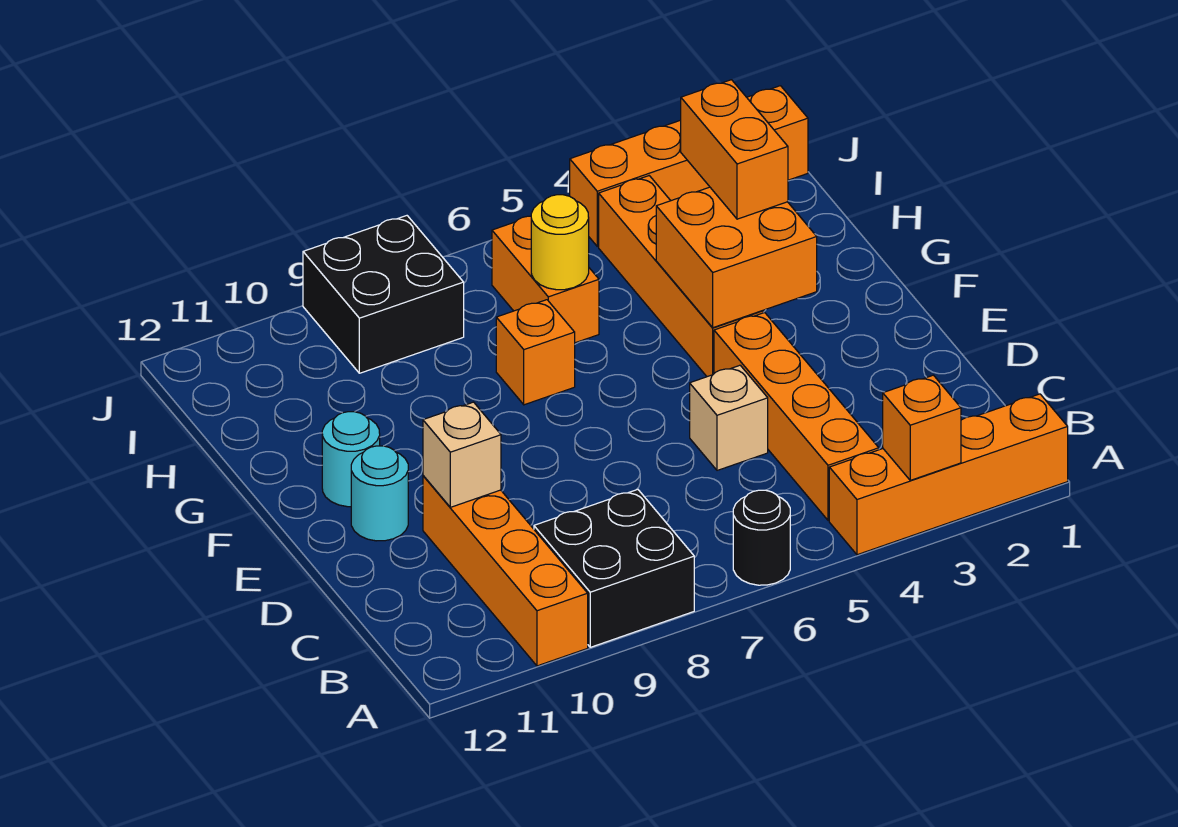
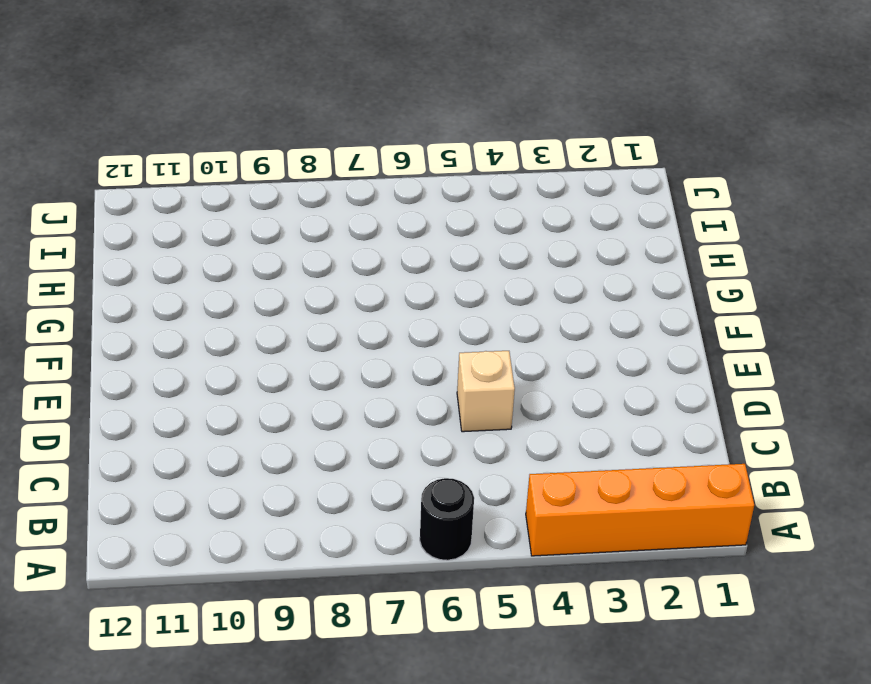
none -> black brick A8:B9 level 1
none -> orange brick A10:D10 level 1
none -> orange brick B4:E4 level 1

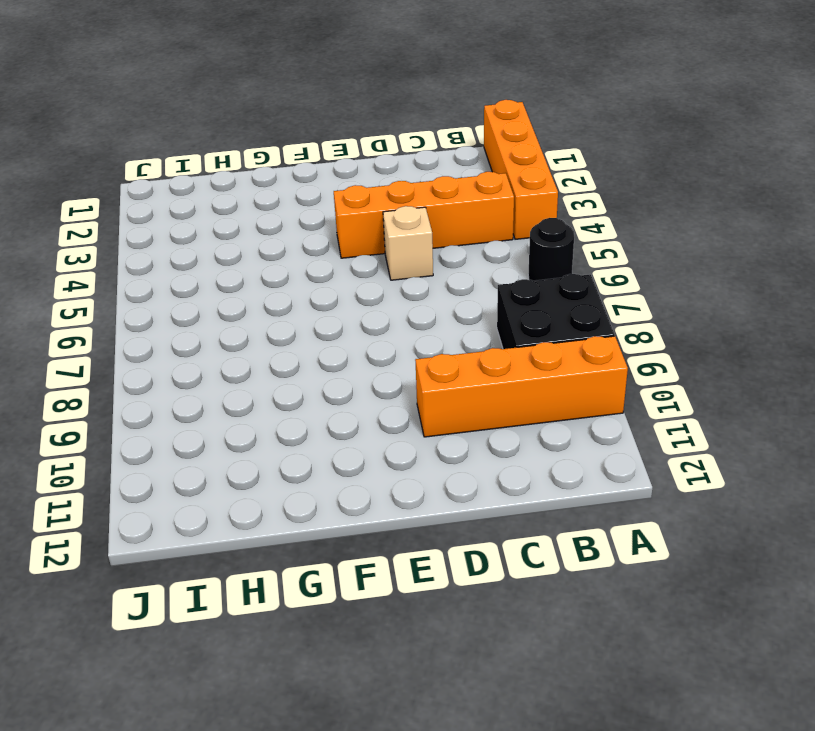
none -> cyan round brick E11 level 1
none -> orange brick F4:I4 level 1
none -> cyan round brick F11 level 1

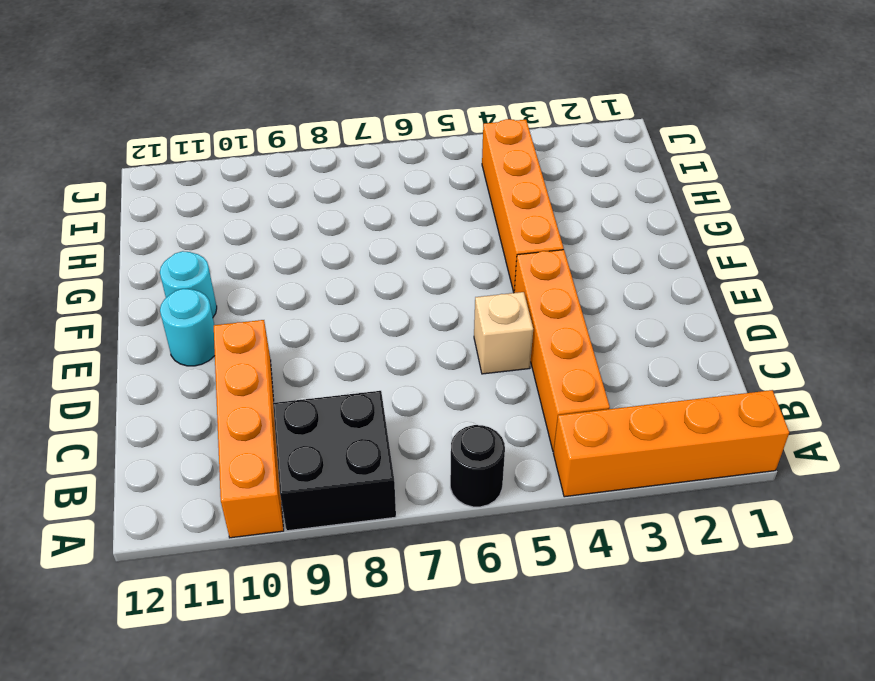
none -> orange brick G7 level 1
none -> orange brick H6:I6 level 1
none -> black brick I8:J9 level 1

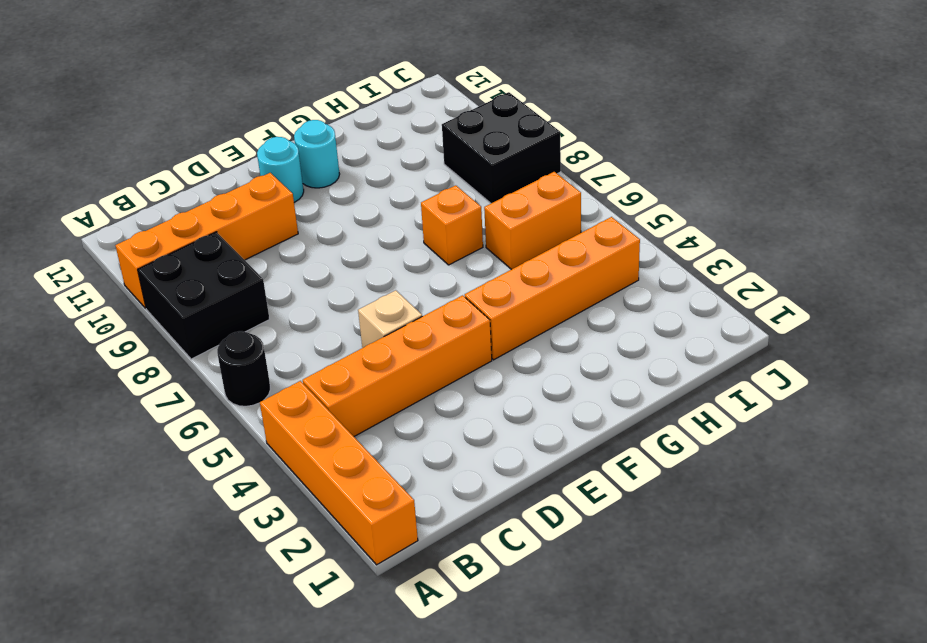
none -> orange brick J1:J4 level 1
none -> orange brick A3 level 2
none -> tan brick D10 level 2

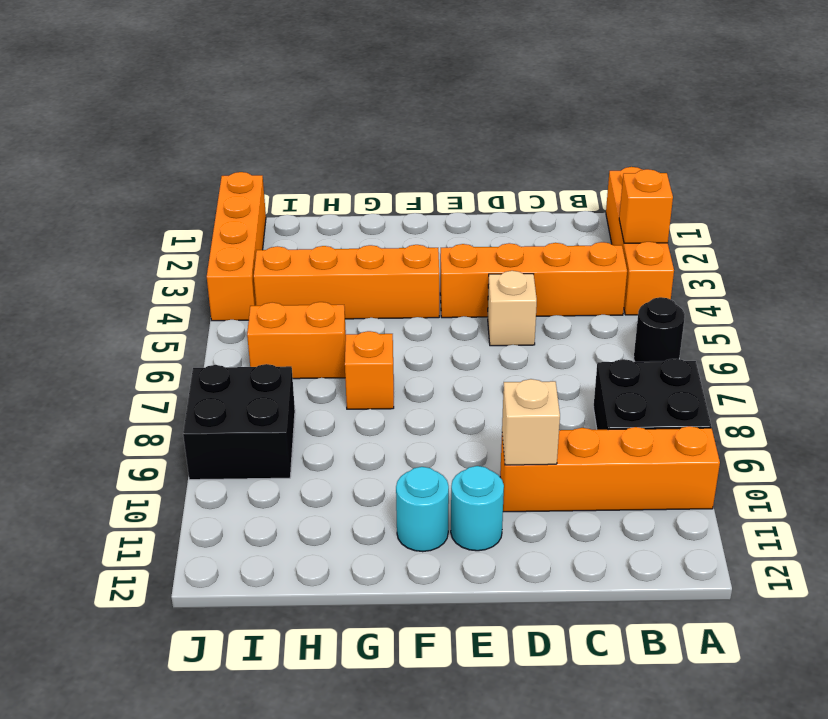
none -> orange brick F3:G4 level 2
none -> yellow round brick H6 level 2
none -> orange brick G3:H3 level 3

